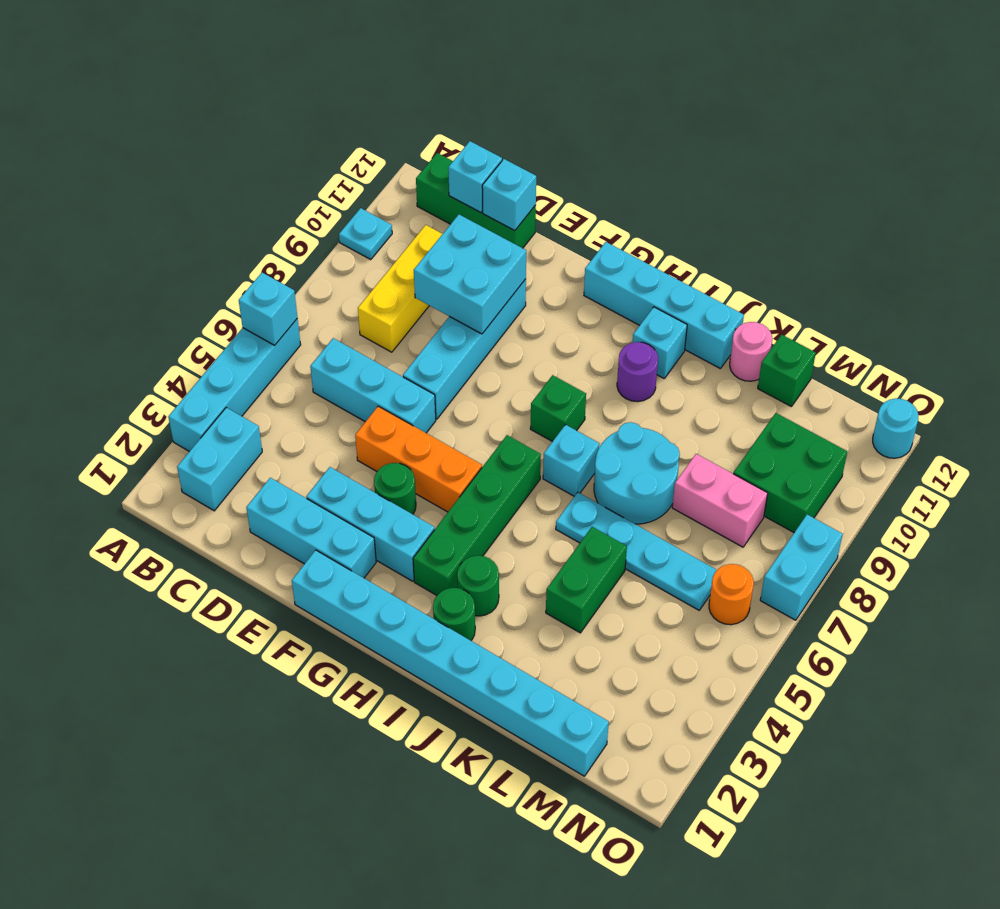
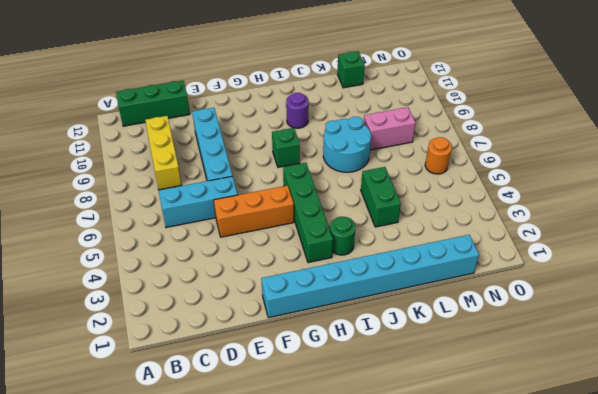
none -> cyan brick A3:A6 level 1
none -> cyan plate A10 level 1
none -> cyan brick B2:B3 level 1
none -> cyan brick D2:F2 level 1

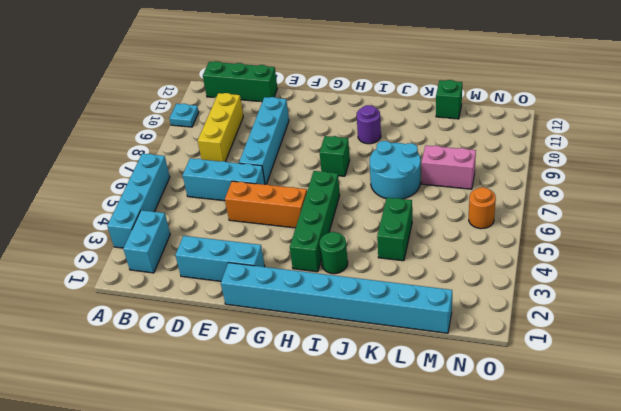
none -> cyan brick E3:G3 level 1
none -> green round brick F4 level 1
none -> cyan brick G12:J12 level 1
none -> green round brick I2 level 1

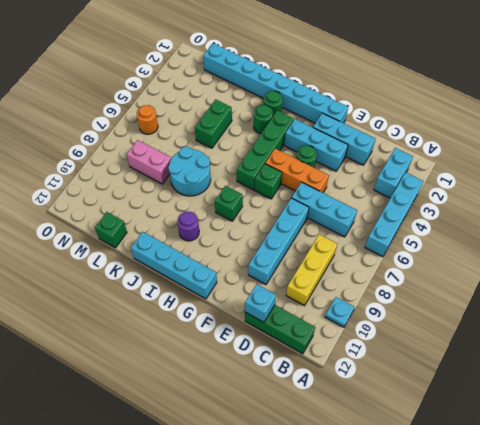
green brick G6 level 1 -> none
none -> cyan brick I7 level 1
none -> cyan brick I11 level 1
none -> cyan plate J6:M6 level 1
none -> pink round brick K12 level 1

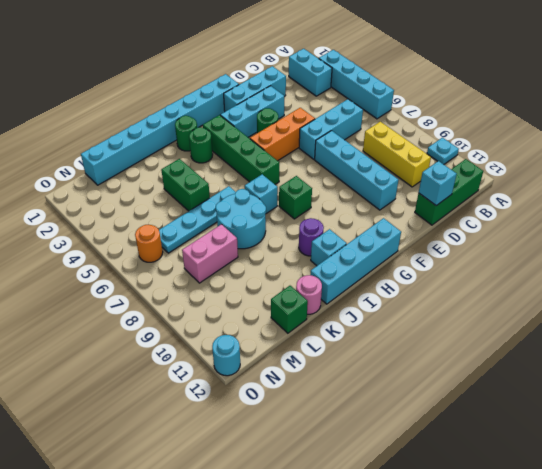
none -> green brick M9:N10 level 1
none -> cyan brick O7:O8 level 1
none -> cyan brick A6 level 2
none -> cyan brick C12 level 2

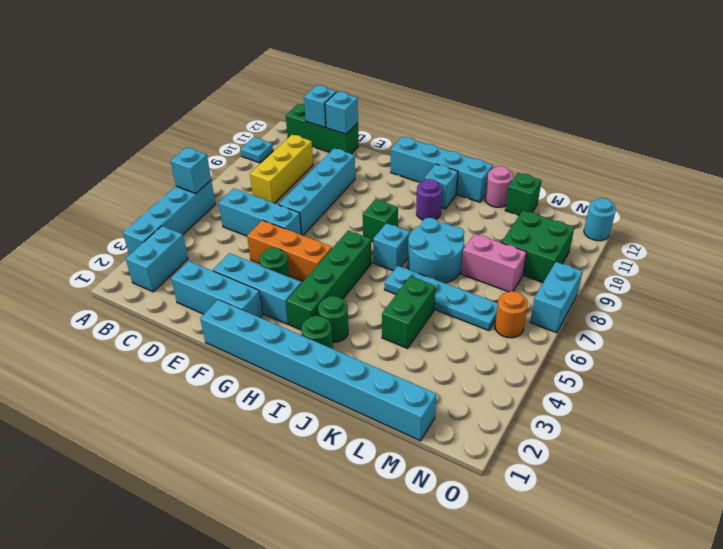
none -> cyan brick D9:E10 level 2

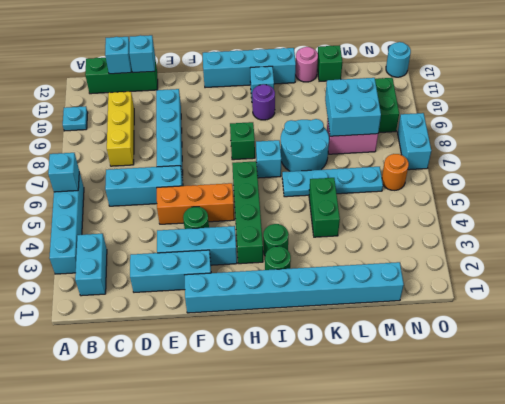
cyan brick L8:M9 level 2 -> cyan brick D9:E10 level 2

